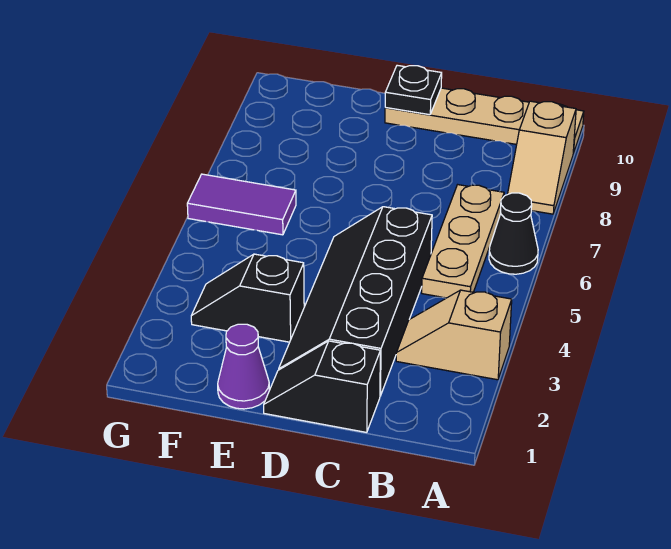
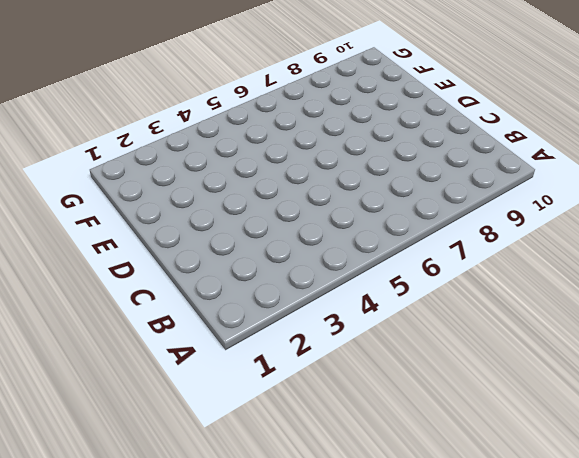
none -> tan slope A3:B3 level 1 top A
none -> black cone A6 level 1

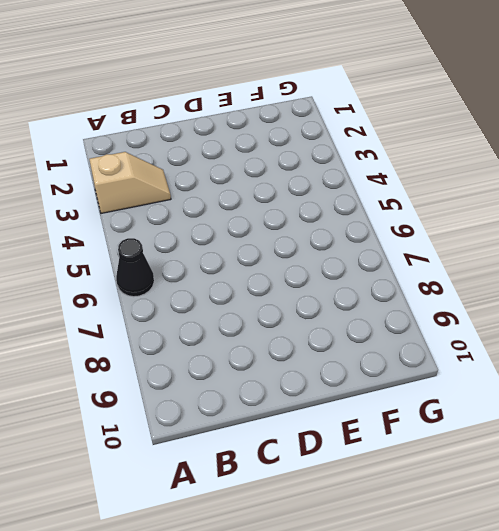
none -> tan slope A8:A9 level 1 top 9
none -> tan plate A10:D10 level 1

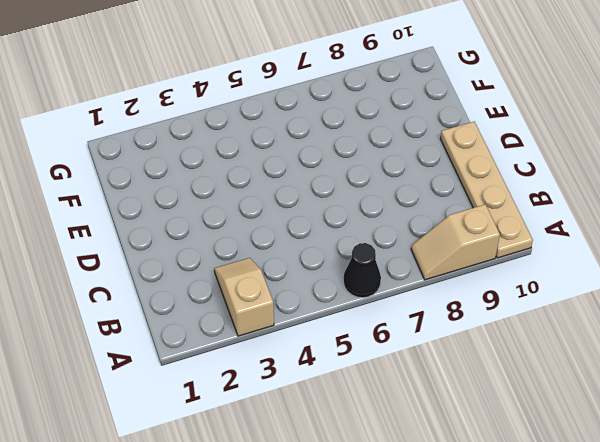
none -> tan plate B5:B7 level 1
none -> black slope C1:D1 level 1 top C

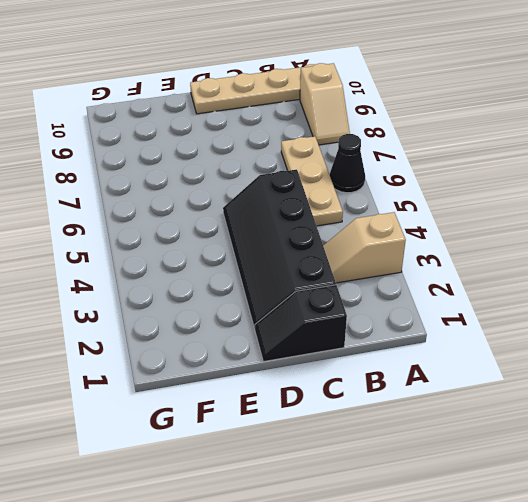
none -> purple cone E1 level 1
none -> black slope E3:F3 level 1 top E

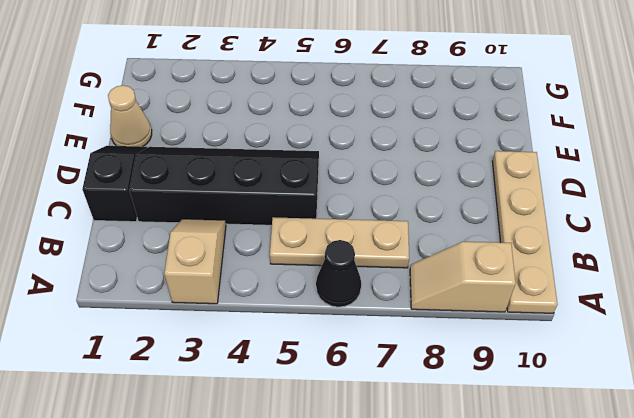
tan cone E1 level 1 -> purple cone E1 level 1
none -> black slope E3:F3 level 1 top E
none -> purple tile F6:G6 level 1

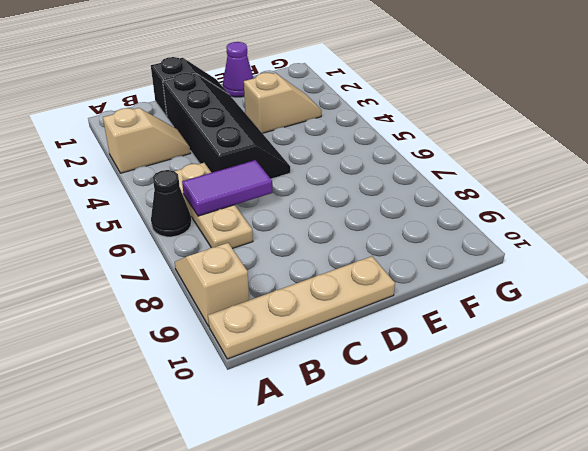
purple tile B6:C6 level 2 -> purple tile F6:G6 level 1
tan slope E3:F3 level 1 top E -> black slope E3:F3 level 1 top E
none -> black plate D10 level 2

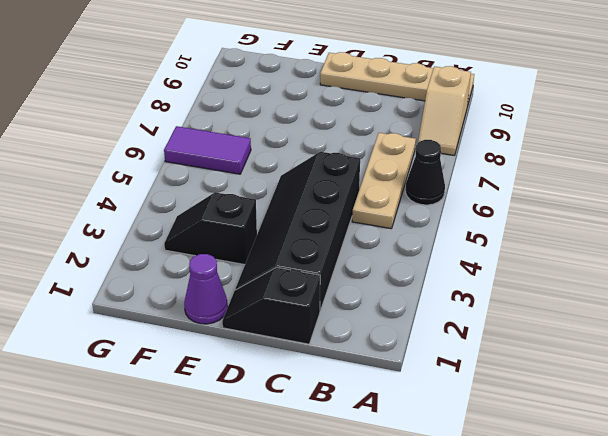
none -> tan slope A3:B3 level 1 top A
none -> black plate D10 level 2

